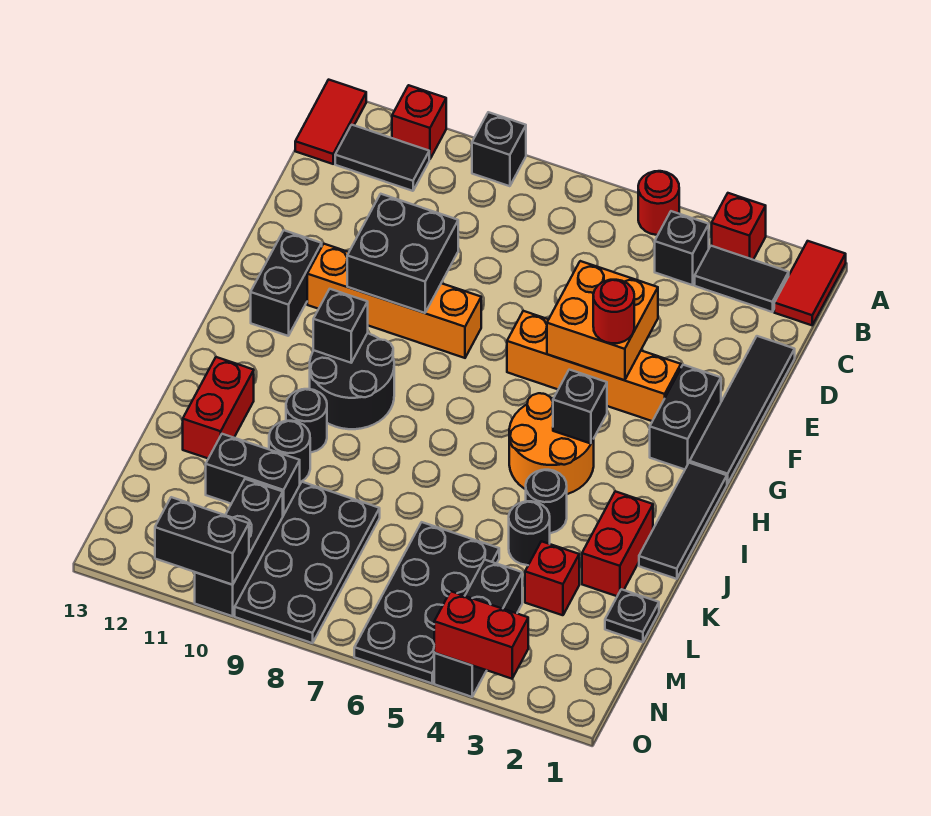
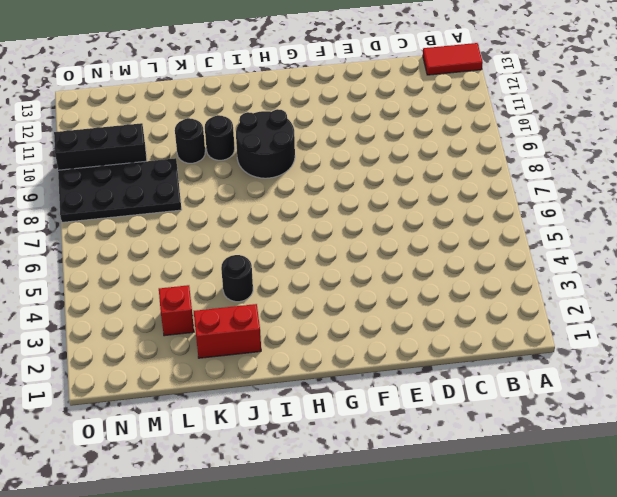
none -> red tile A1:B1 level 1
none -> red brick A3 level 1
none -> red round brick A5 level 1
none -> black brick A9 level 1

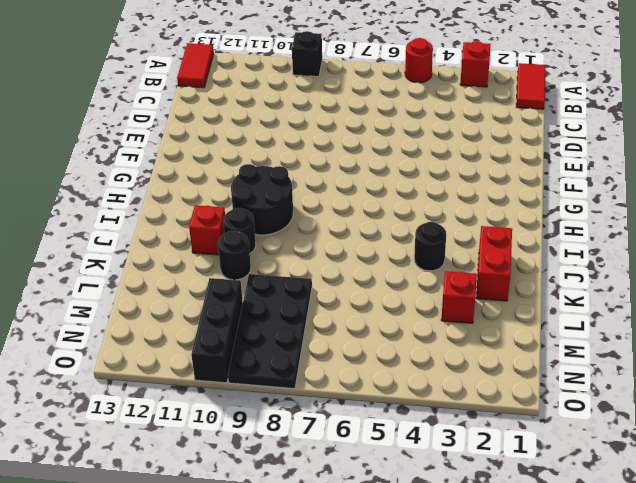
red brick J11 level 1 -> red brick A11 level 1
none -> black tile B2:B3 level 1
none -> black brick B4 level 1
none -> black tile B11:B12 level 1
none -> black tile D1:G1 level 1

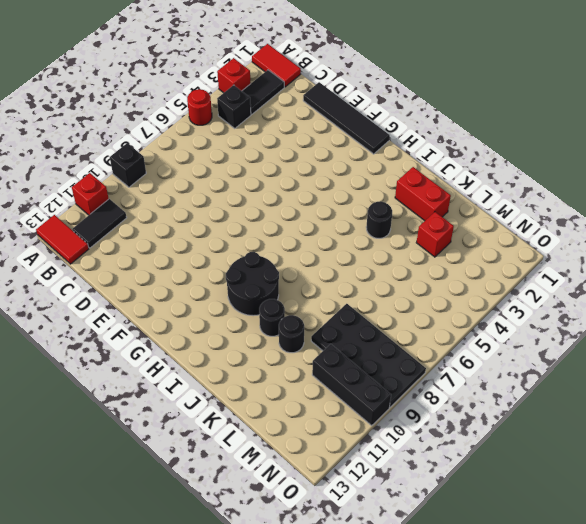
none -> black brick F2:G2 level 1
none -> orange brick F3:F6 level 1
none -> orange brick F8:F11 level 1
none -> black brick F12:G12 level 1

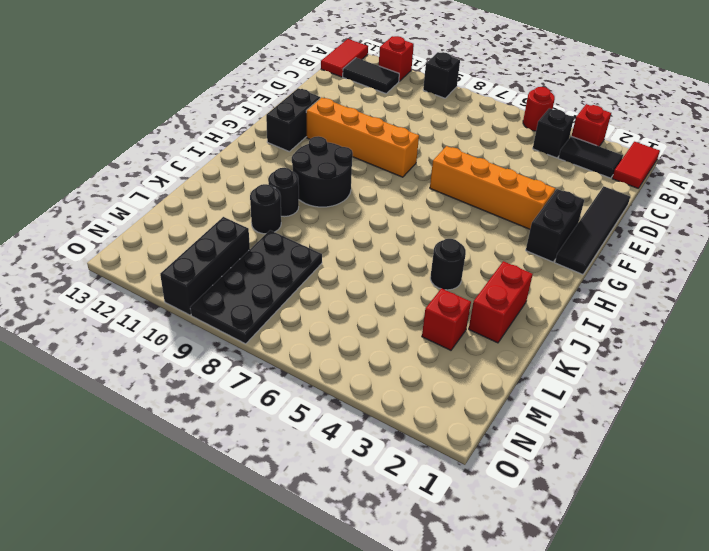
none -> black tile H1:J1 level 1
none -> orange round brick H4:I5 level 1
none -> red brick J12:K12 level 1
none -> black round brick K4 level 1

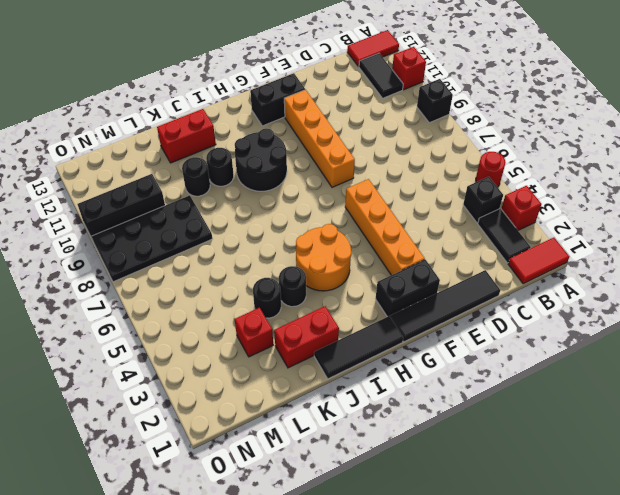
none -> black plate L1 level 1
none -> black plate L5:O6 level 1
none -> black brick L10:L11 level 1
none -> black brick M4:O4 level 1

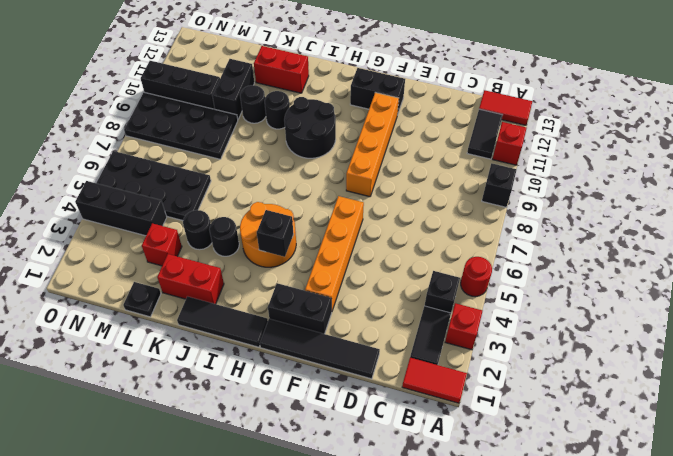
none -> orange brick E4:F5 level 2
none -> black brick E9:F10 level 2
none -> black brick H10 level 2
none -> red brick O3:O4 level 2

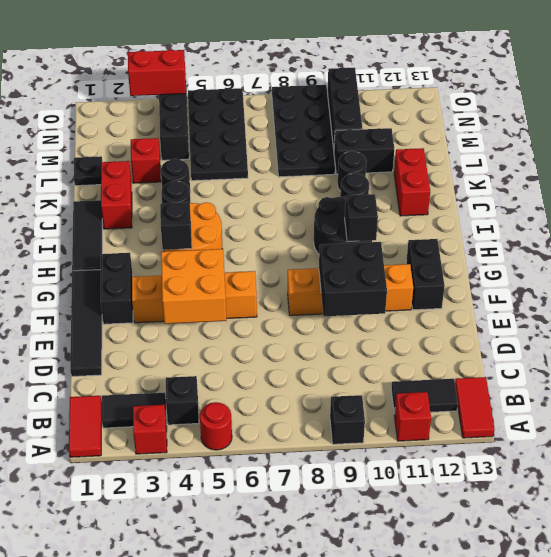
none -> black brick O10:O11 level 2
none -> red round brick F4 level 3

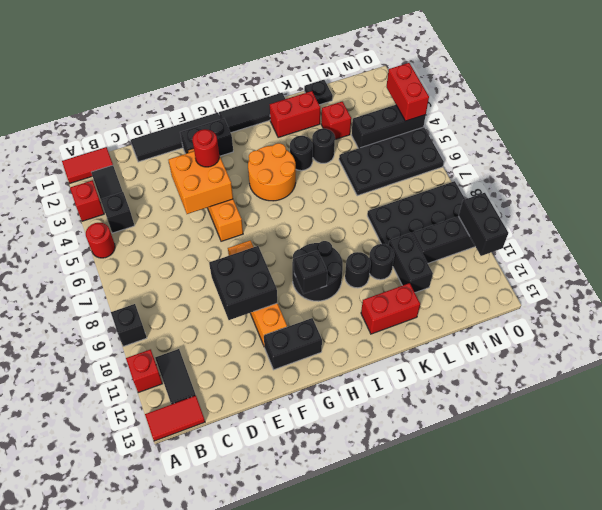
none -> black brick H4 level 2

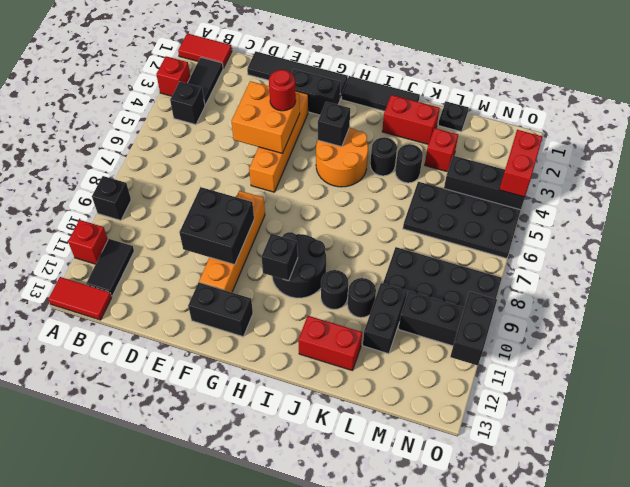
none -> red round brick A5 level 1

